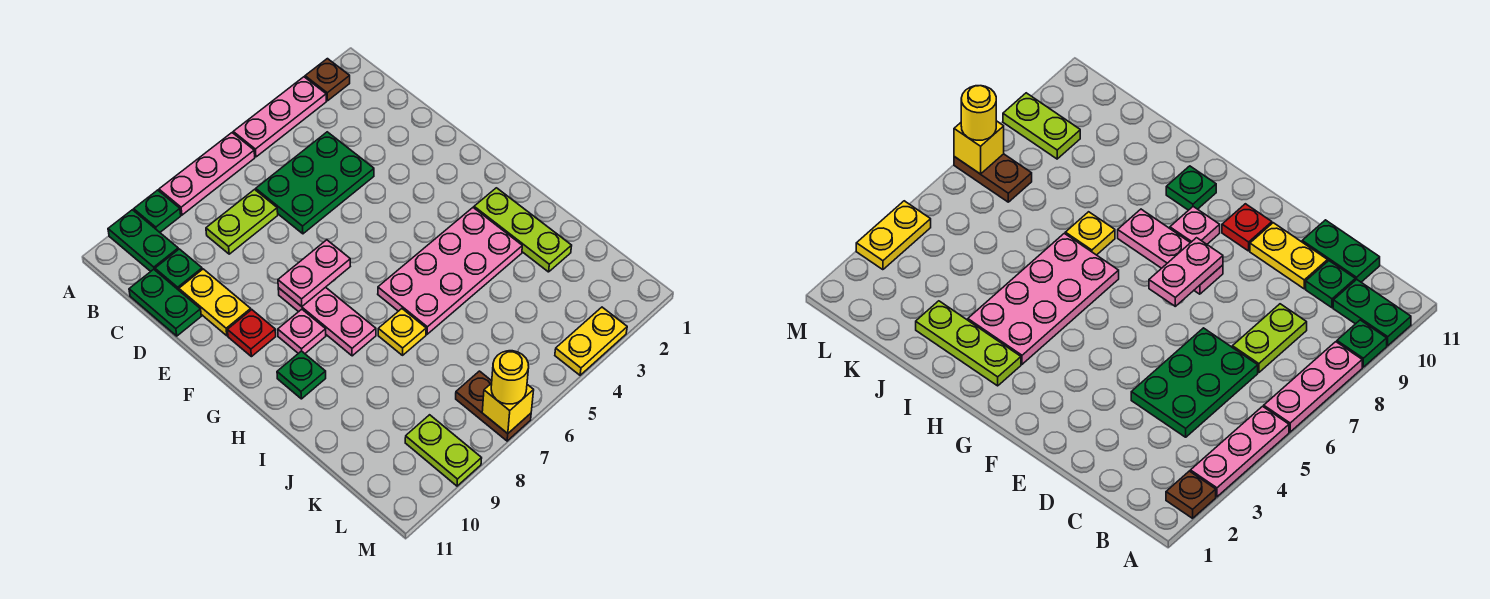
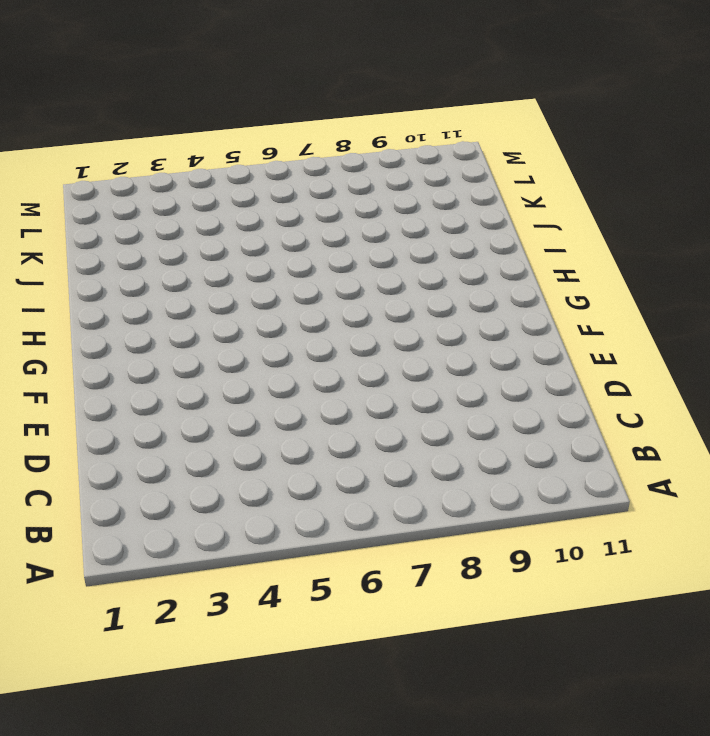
none -> brown plate A2 level 1
none -> pink plate A3:A5 level 1
none -> pink plate A6:A8 level 1

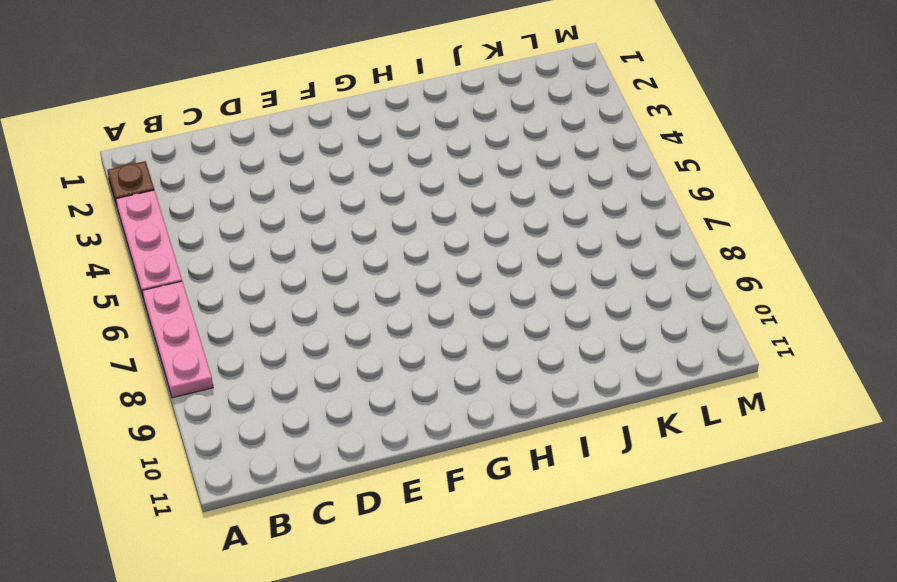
none -> green plate A9 level 1
none -> green plate A10:B10 level 1
none -> green plate C4:D6 level 1

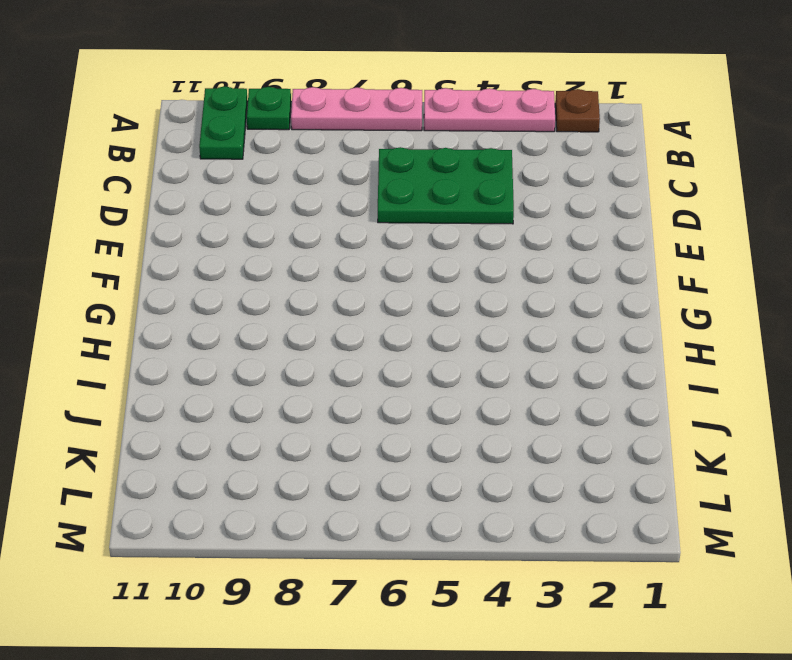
none -> lime plate C7:C8 level 1
none -> green plate C10 level 1
none -> green plate C11:D11 level 1

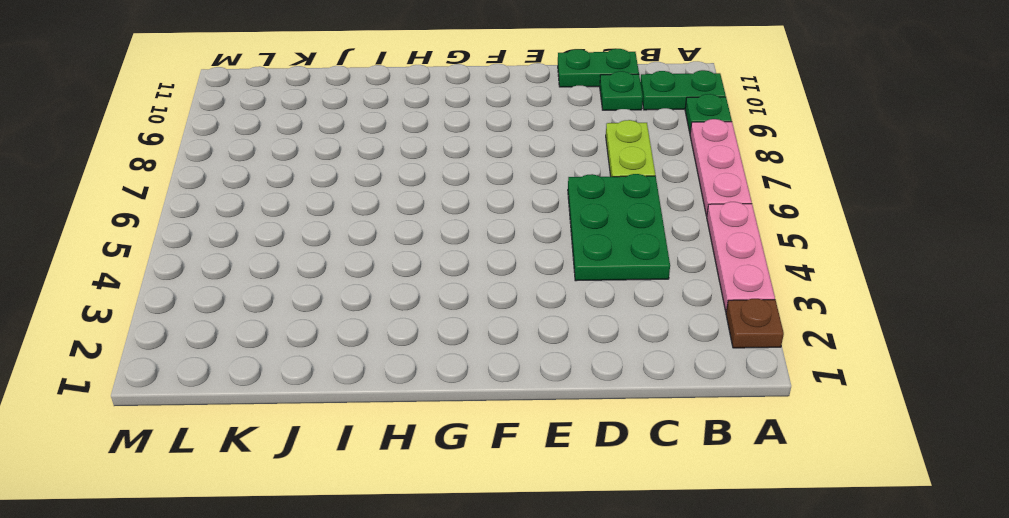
none -> yellow plate D10:E10 level 1
none -> pink plate F8:H8 level 1
none -> red plate F10 level 1

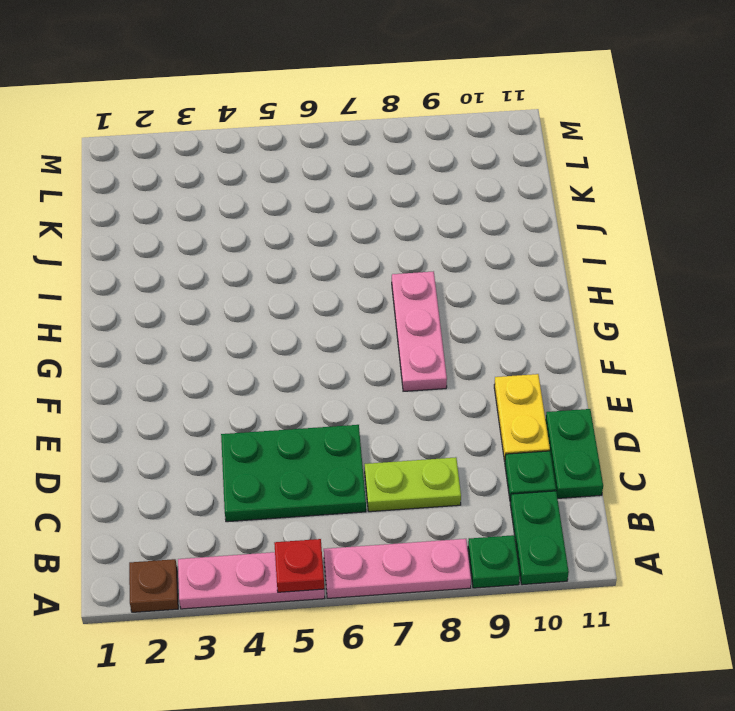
red plate A5 level 2 -> red plate F10 level 1
none -> pink plate G9 level 1
none -> lime plate H2:J2 level 1
none -> pink plate H3:I6 level 1

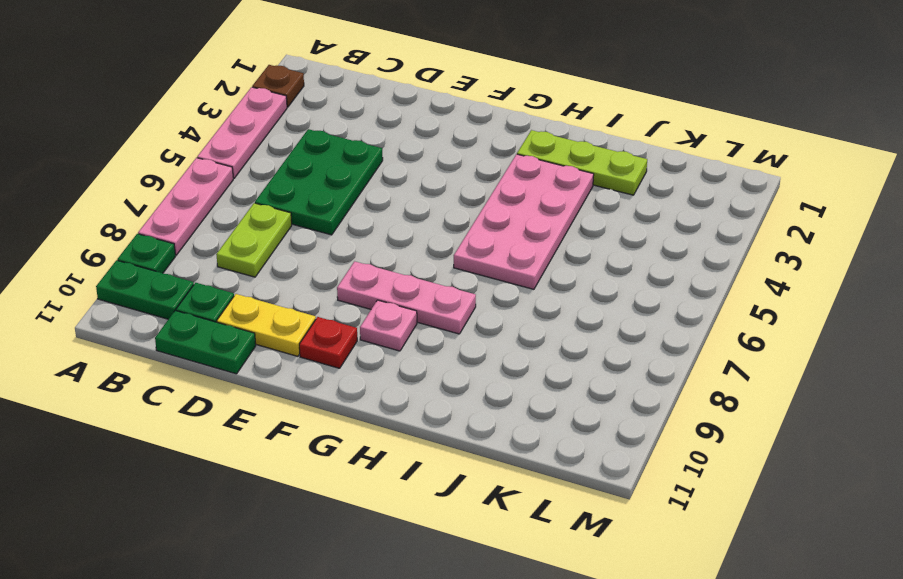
none -> green plate H10 level 1
none -> yellow plate I7 level 1
none -> brown plate L7:M7 level 1

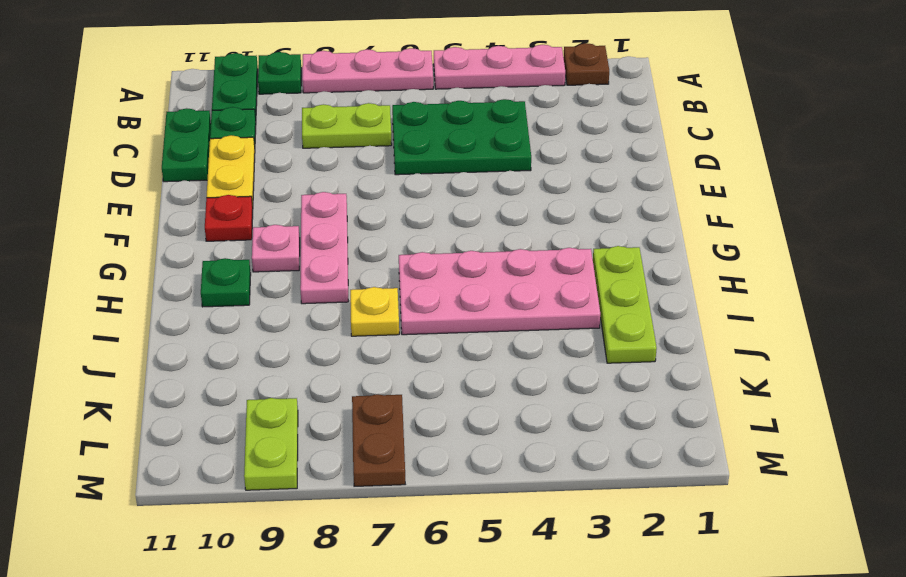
none -> yellow plate M3:M4 level 1
none -> pink plate F7:F8 level 2
none -> yellow brick M7 level 2

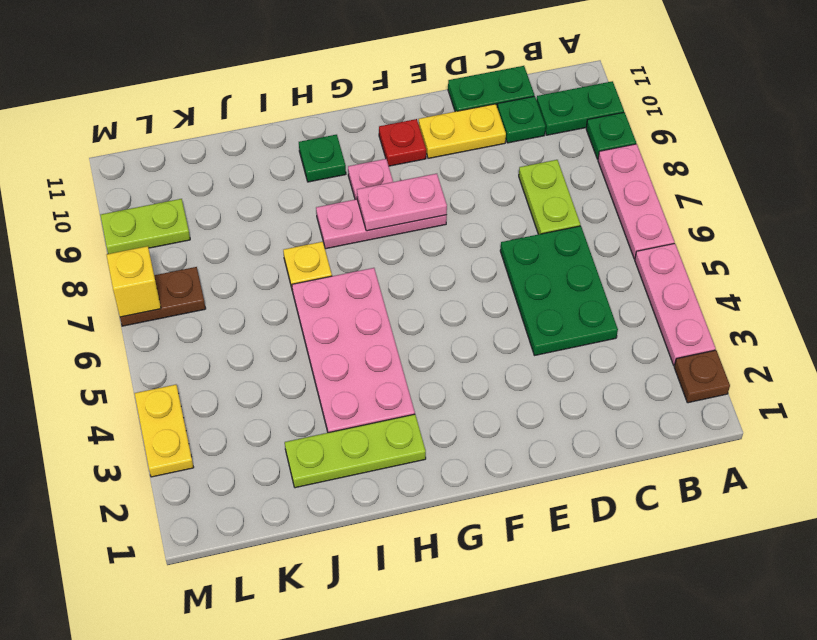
pink plate F8:G8 level 2 -> pink plate F7:F8 level 2
none -> yellow round brick M7 level 3

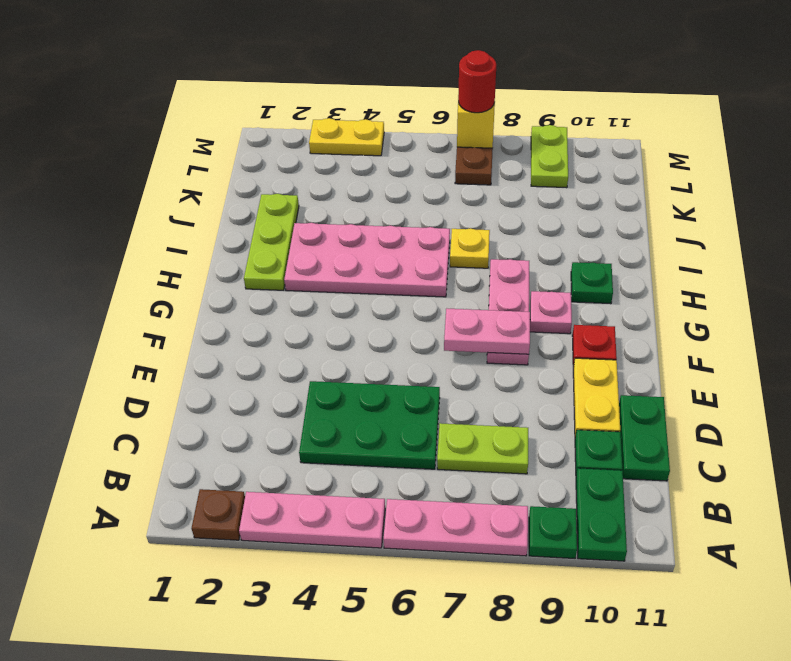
red round brick M7 level 3 -> yellow round brick M7 level 3

